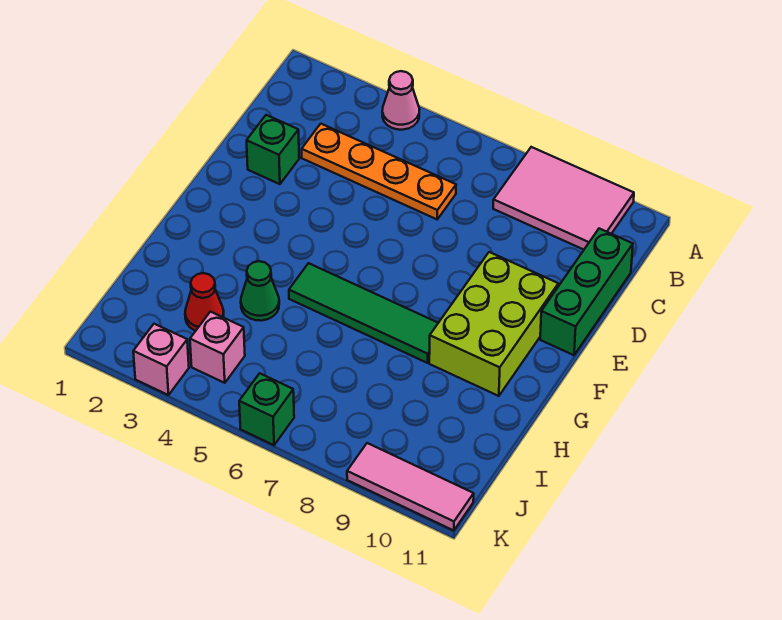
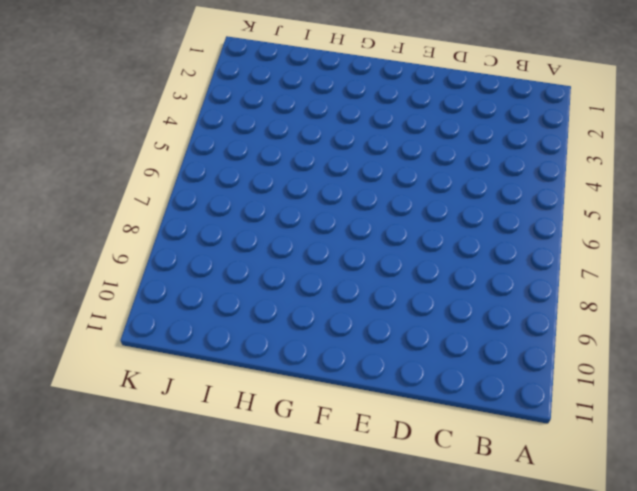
none -> pink cone A4 level 1
none -> pink tile A8:B10 level 1
none -> orange plate C3:C6 level 1

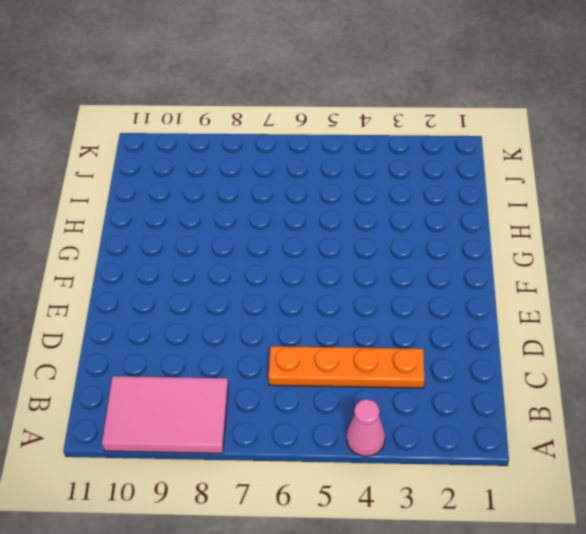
none -> green brick C11:E11 level 1
none -> green brick D2 level 1
none -> lime brick E9:G10 level 1

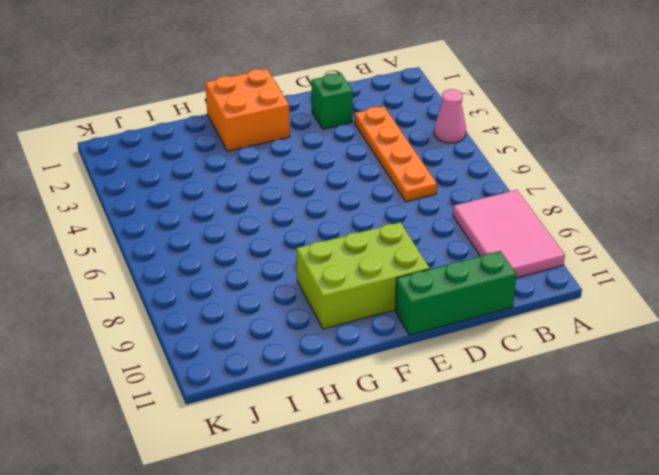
orange brick F1:G2 level 1 -> none
none -> green tile G5:G8 level 1
none -> green cone H4 level 1
none -> red cone I3 level 1

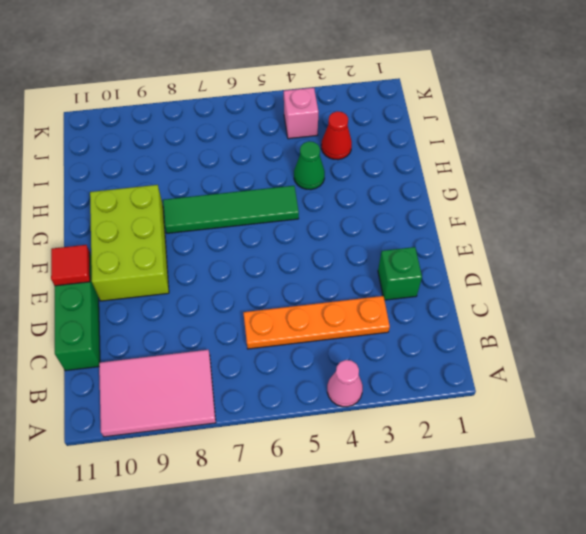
red tile E11 level 2 -> none
none -> pink brick K3 level 1
none -> green brick K6 level 1
none -> pink tile K9:K11 level 1

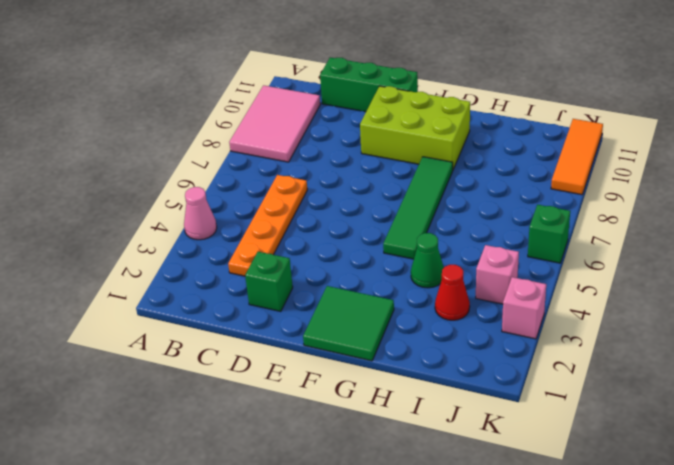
green tile F1:G2 level 1 -> none
orange tile K9:K11 level 1 -> pink tile K9:K11 level 1

